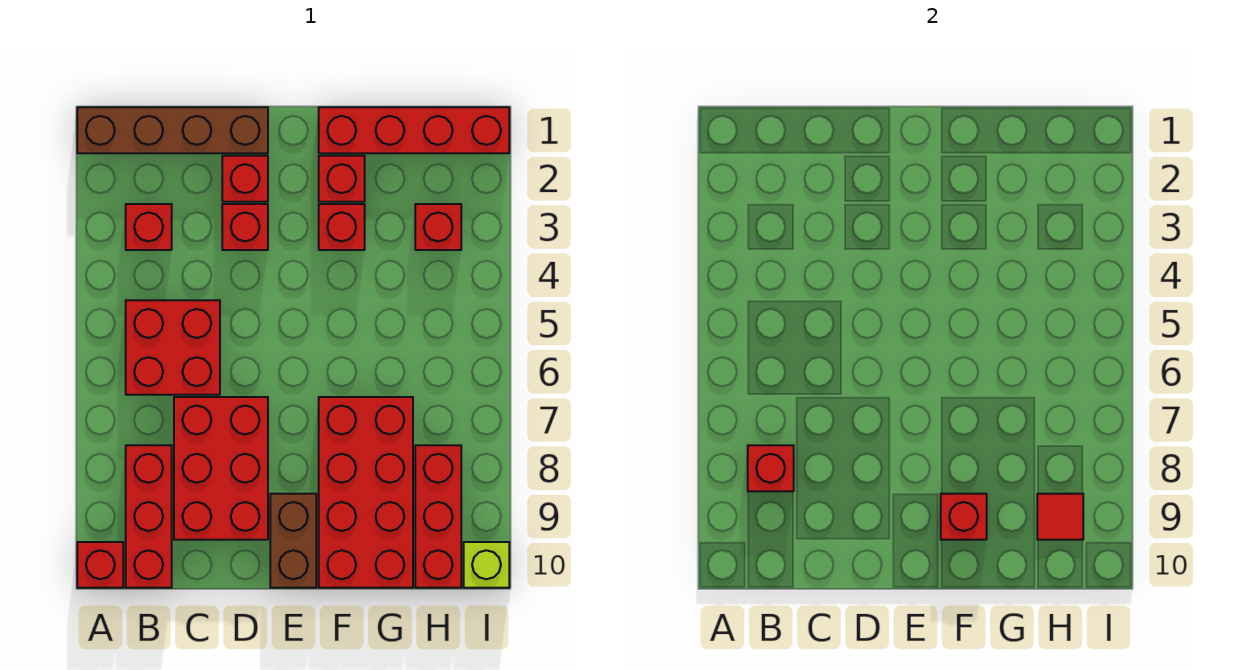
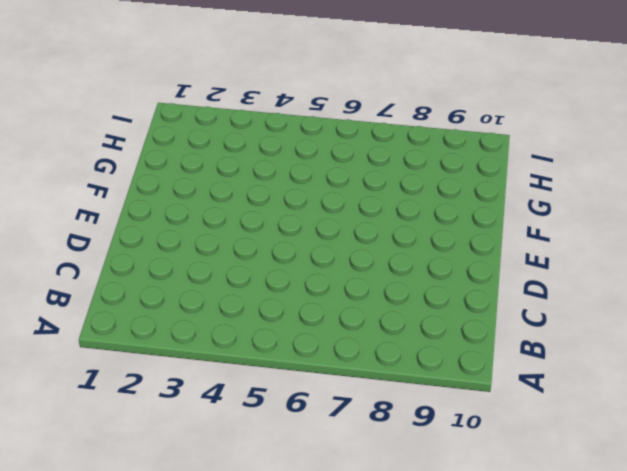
none -> brown brick A1:D1 level 1
none -> red brick A10 level 1
none -> red brick B3 level 1

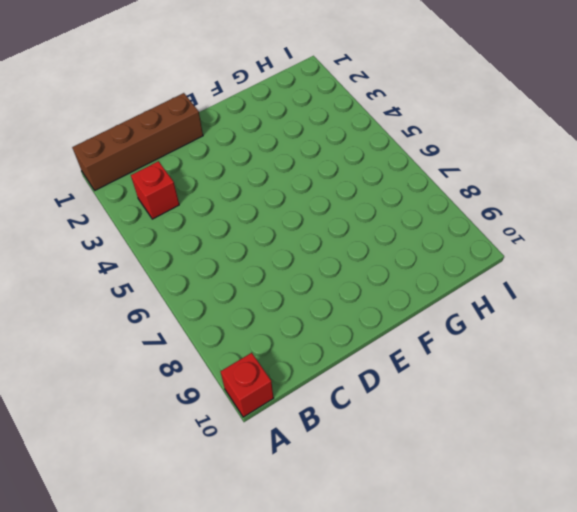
none -> red brick B5:C6 level 1
none -> red brick B8:B10 level 1
none -> red brick C7:D9 level 1

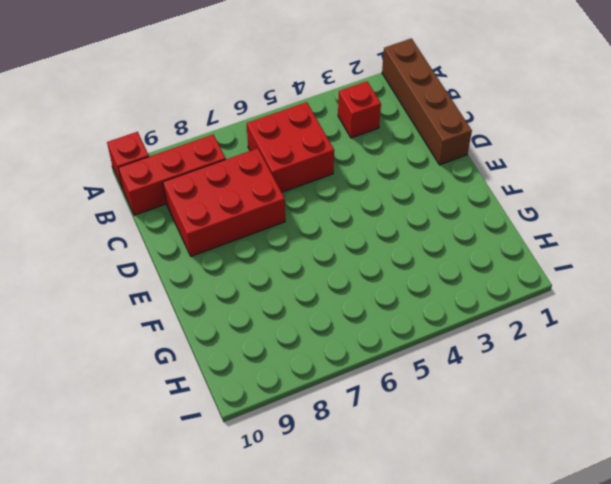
none -> red brick D2 level 1
none -> red brick D3 level 1
none -> brown brick E9:E10 level 1

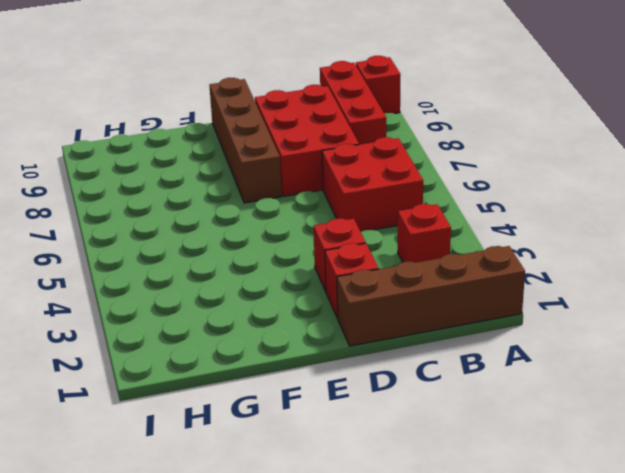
brown brick E7:E10 level 1 -> brown brick E9:E10 level 1
none -> red brick F1:I1 level 1
none -> red brick F2 level 1
none -> red brick F3 level 1

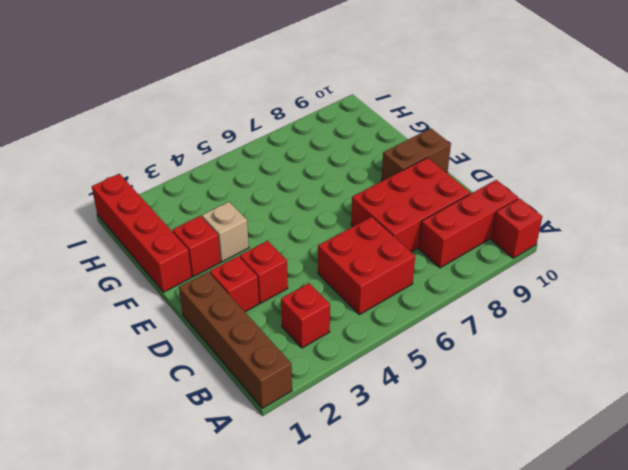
tan brick F3 level 1 -> red brick F3 level 1
none -> red brick F7:G10 level 1
none -> red brick H3 level 1
none -> red brick H8:H10 level 1

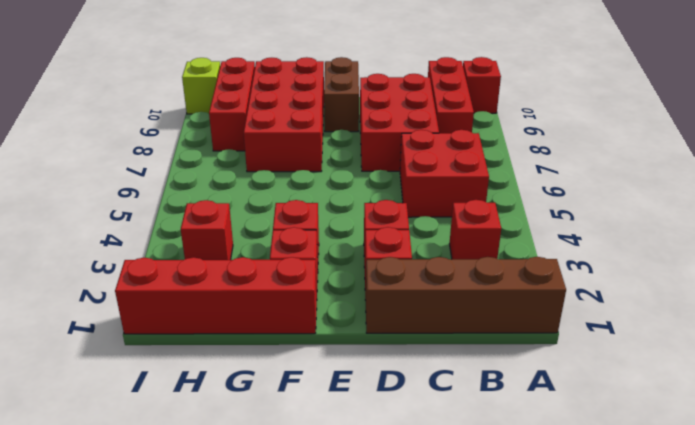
none -> red brick B8 level 2
none -> red brick F9 level 2
none -> red tile H9 level 2

